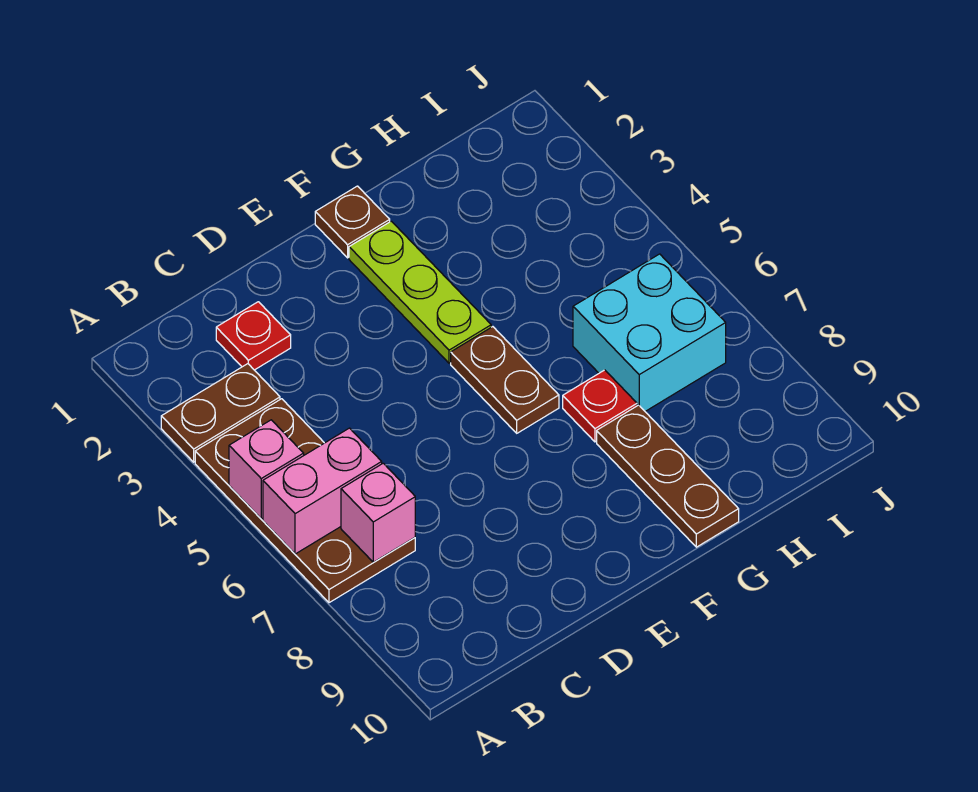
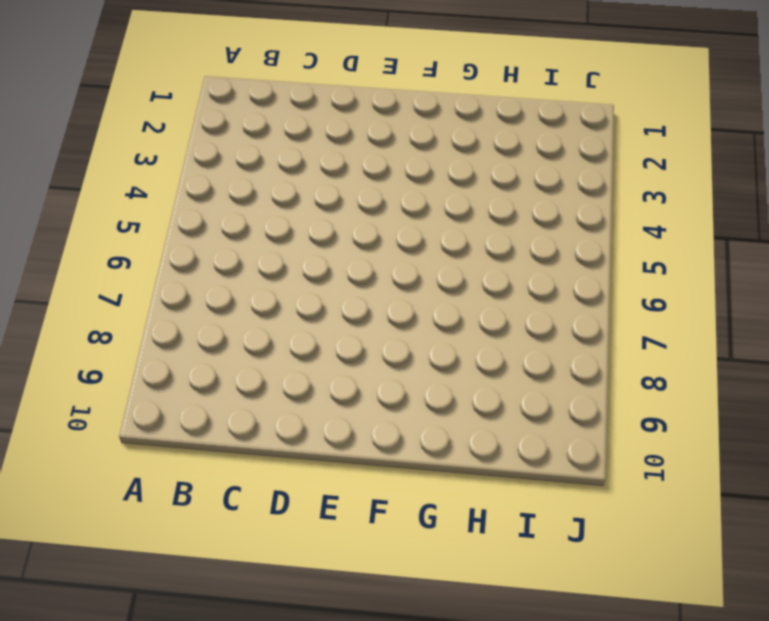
none -> brown plate A3:B3 level 1
none -> brown plate A4:B7 level 1
none -> red plate C2 level 1

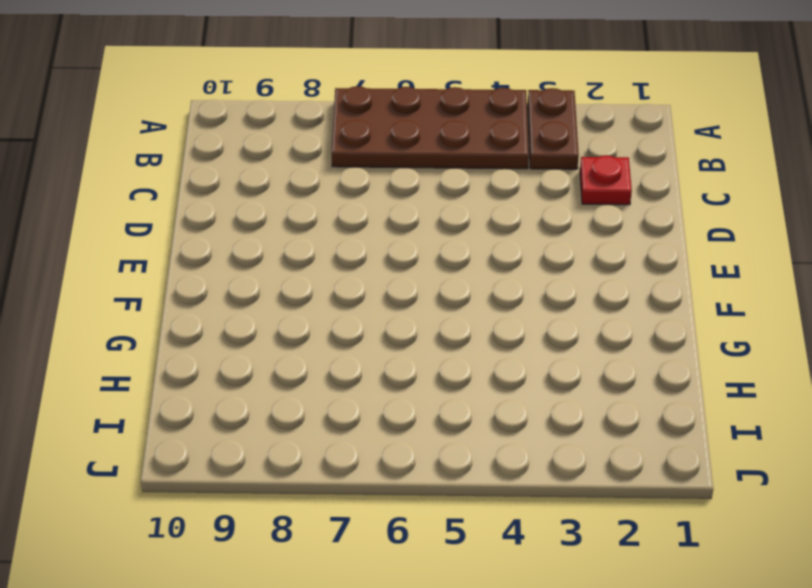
none -> brown plate F1 level 1
none -> lime plate F2:F4 level 1
none -> brown plate F5:F6 level 1

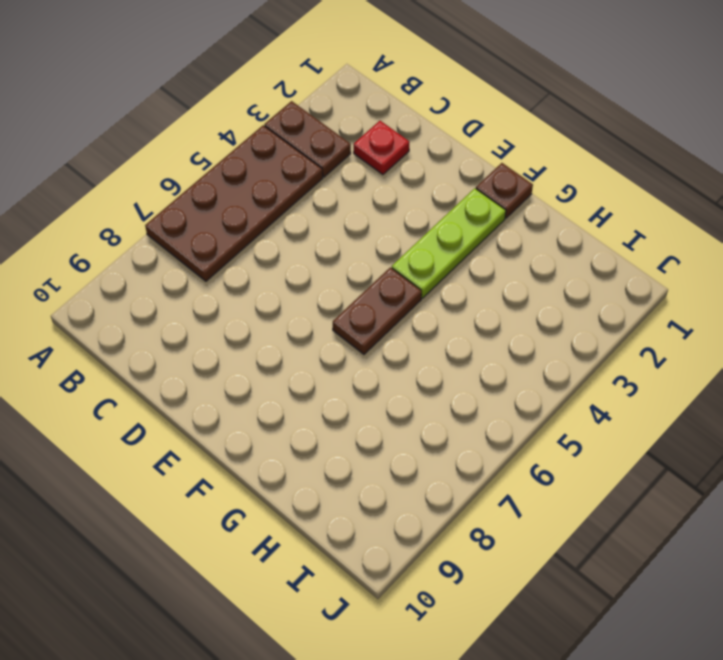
none -> red plate G7 level 1
none -> brown plate G8:G10 level 1
none -> cyan brick H6:I7 level 1

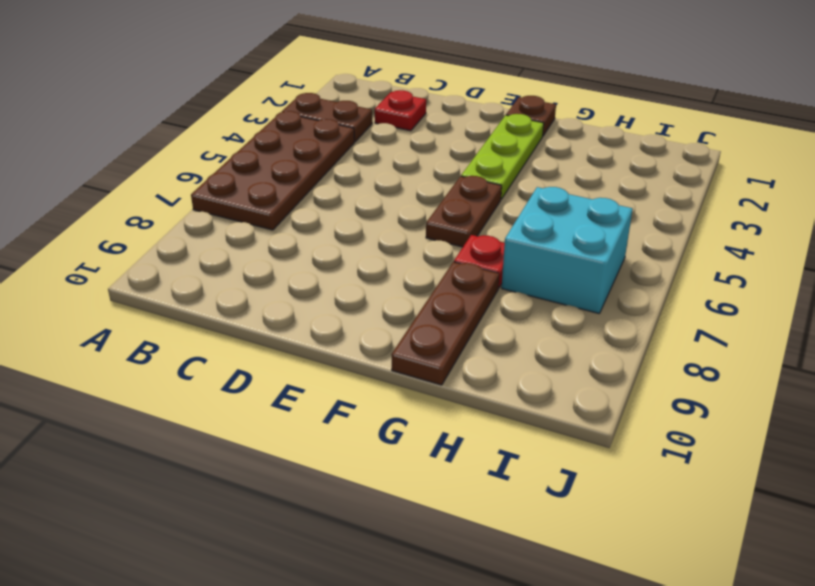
none -> pink brick A5 level 2
none -> pink brick A6:B6 level 2
none -> pink brick B7 level 2

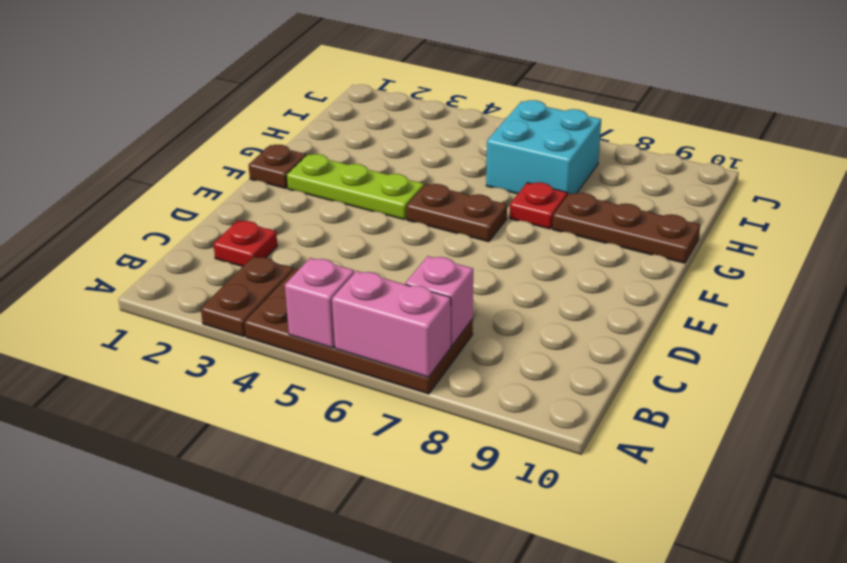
pink brick A6:A7 level 2 -> pink brick A6:B6 level 2

